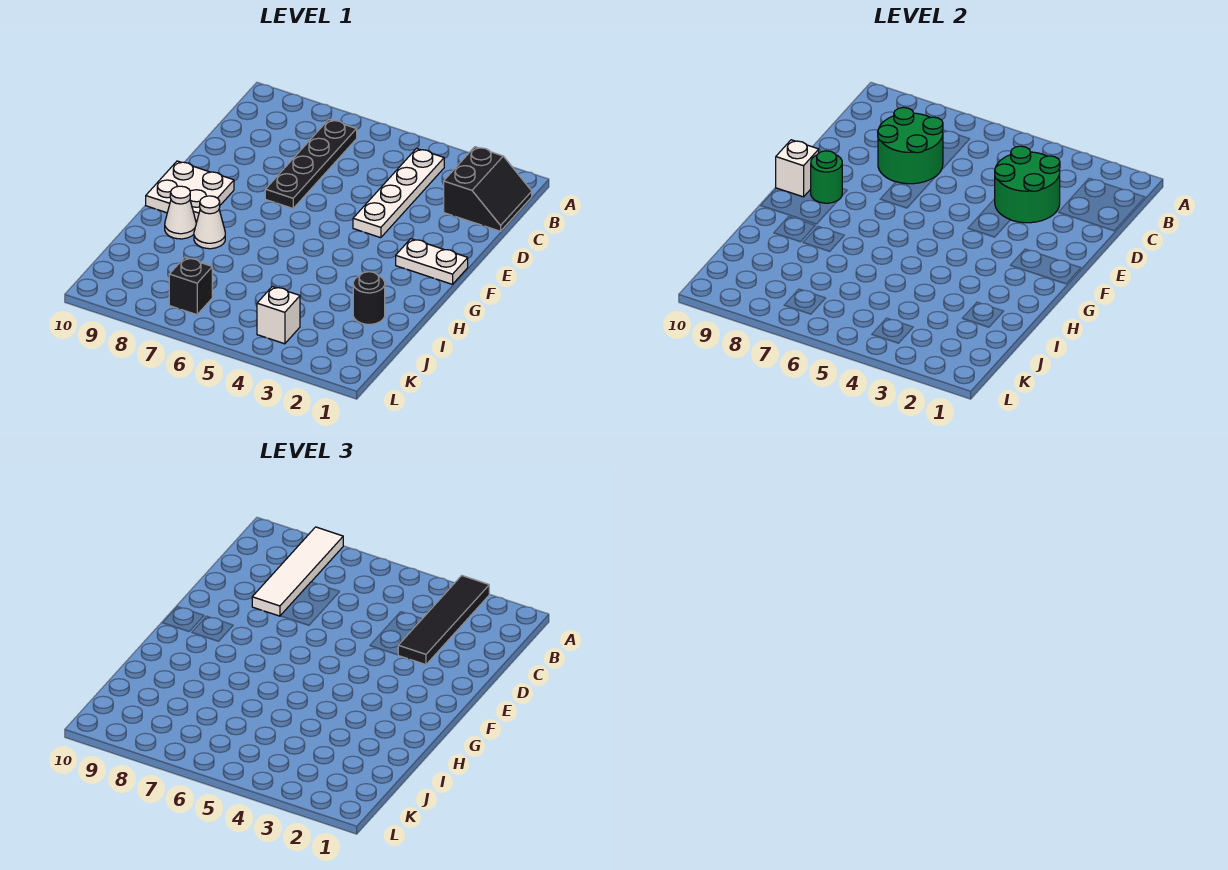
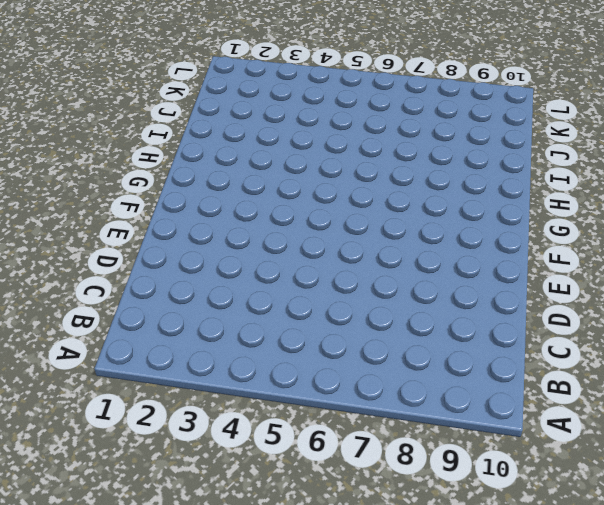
none -> black slope B1:C2 level 1 top 2
none -> white plate B4:E4 level 1
none -> black plate B7:E7 level 1

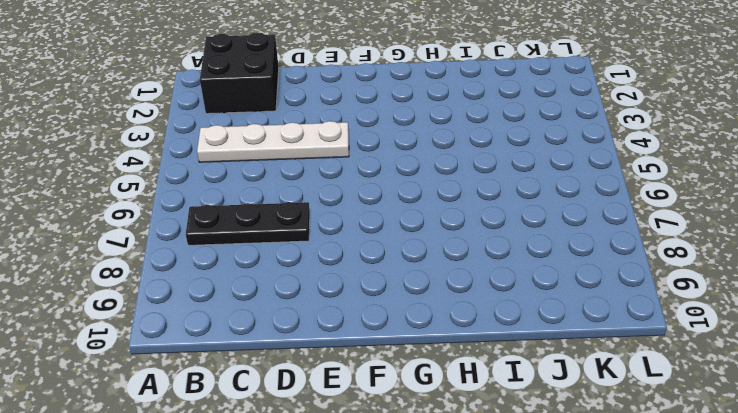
black brick B1:C2 level 1 -> black slope B1:C2 level 1 top 2
black plate B7:D7 level 1 -> black plate B7:E7 level 1
none -> white plate F1:F2 level 1
none -> white plate F9:G10 level 1
none -> white cone H8 level 1

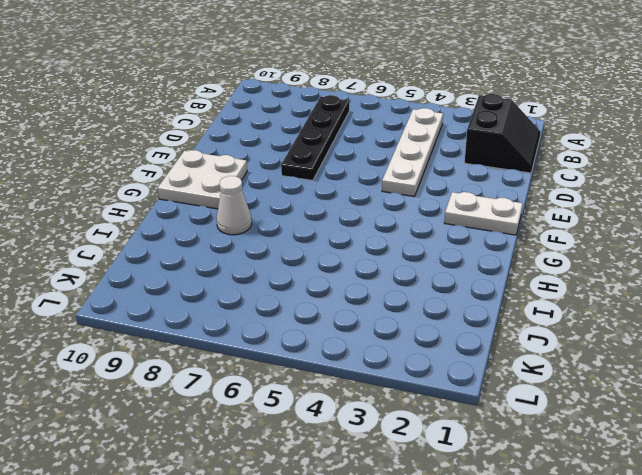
none -> white cone H9 level 1
none -> black round brick I2 level 1
none -> white brick K4 level 1

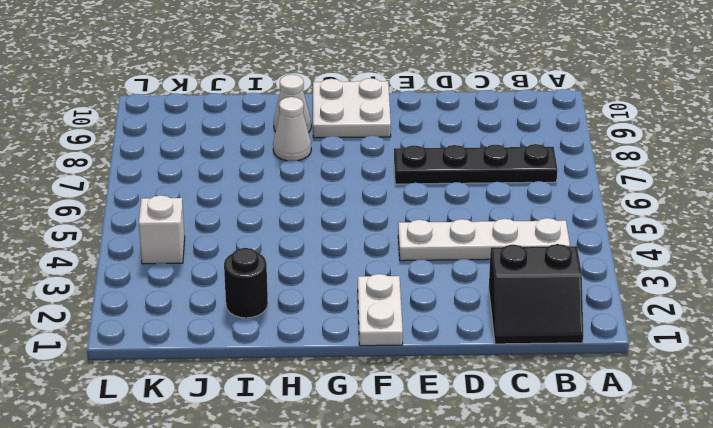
none -> black brick K7 level 1
none -> green round brick C3:D4 level 2
none -> green round brick C7:D8 level 2

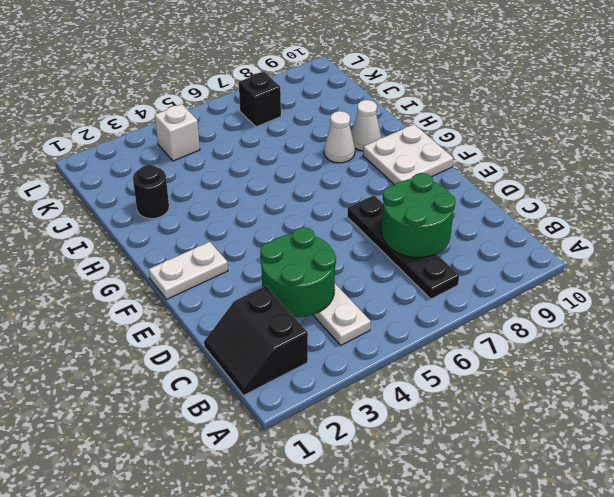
none -> green round brick F9 level 2
none -> white brick F10 level 2
none -> black tile A3:D3 level 3

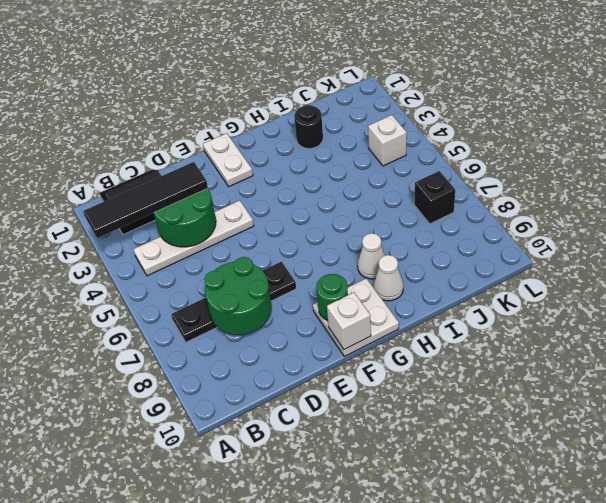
none -> white tile A8:D8 level 3

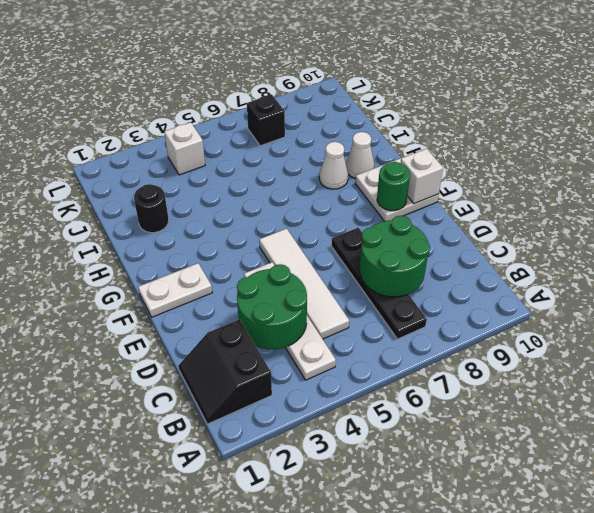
white tile C5:F5 level 1 -> white tile A8:D8 level 3
none -> black tile A3:D3 level 3

